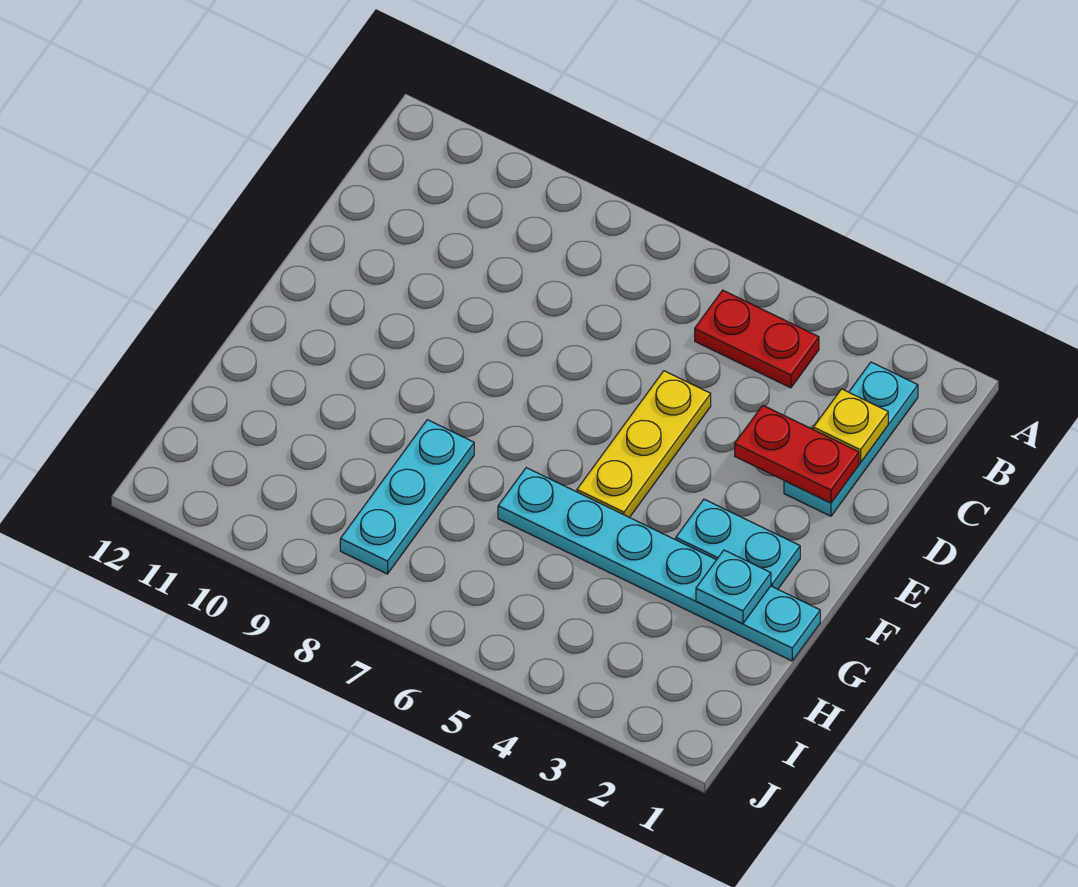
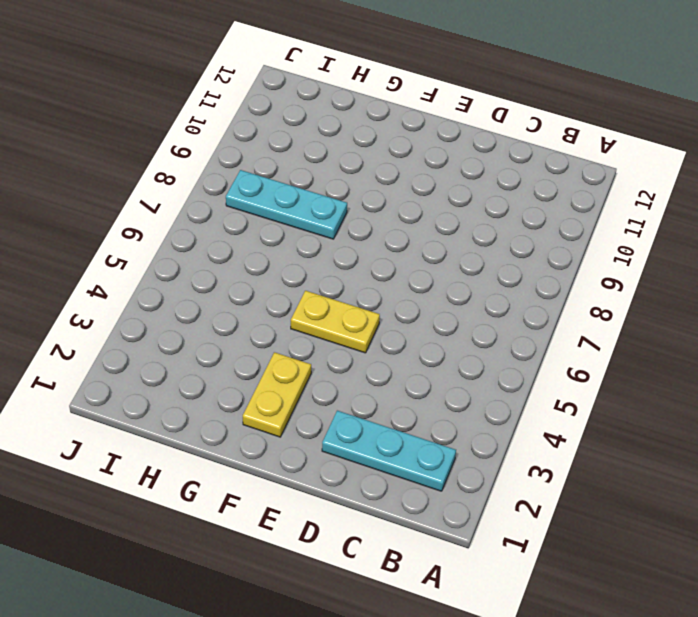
yellow plate E5:F5 level 1 -> yellow plate D5:F5 level 1
yellow plate F2:F3 level 1 -> cyan plate F2:F3 level 1
none -> red plate B4:B5 level 1
none -> cyan plate G1:G6 level 1

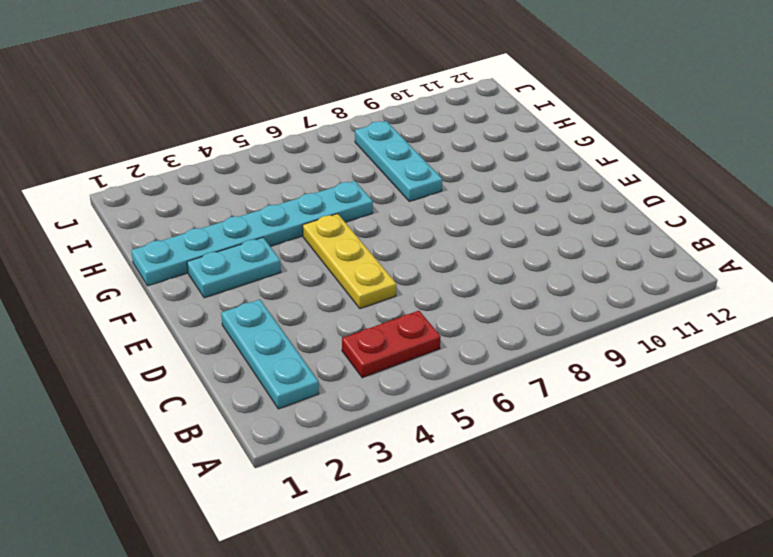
none -> yellow plate C2 level 2
none -> red plate D2:D3 level 2

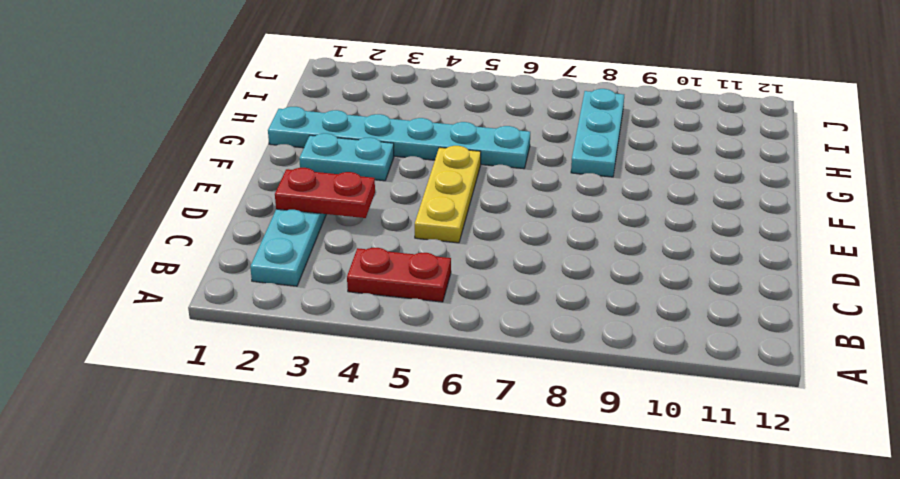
none -> yellow plate C2 level 2
none -> cyan plate G2 level 2

